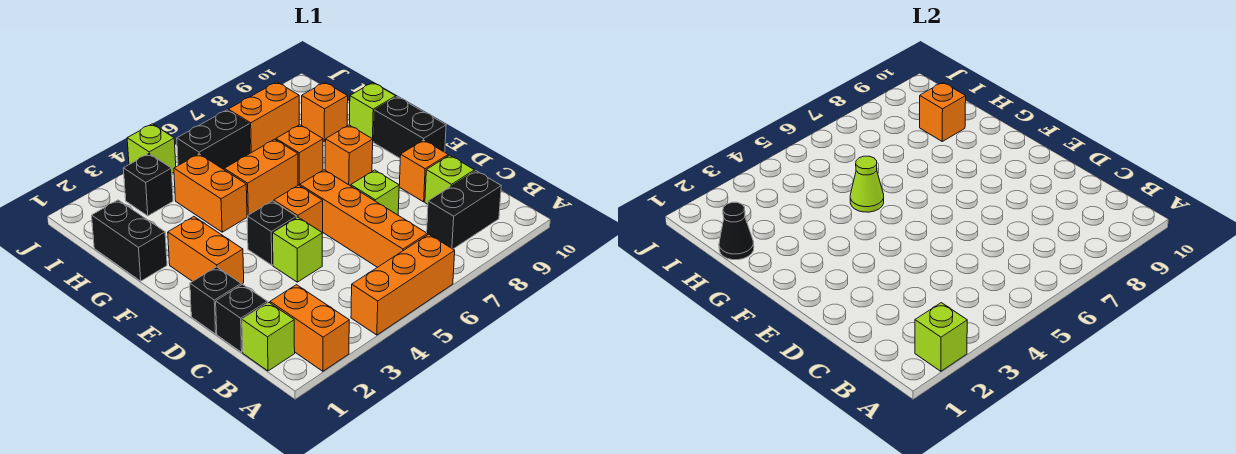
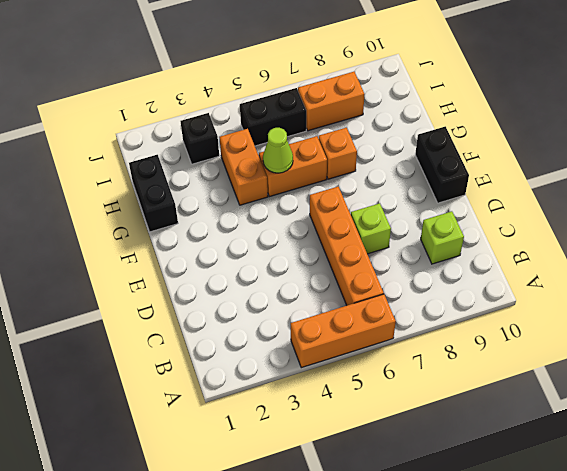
none -> orange brick A2:B2 level 1
none -> lime brick B1 level 1
none -> black brick B8:B9 level 1
none -> black brick C1 level 1

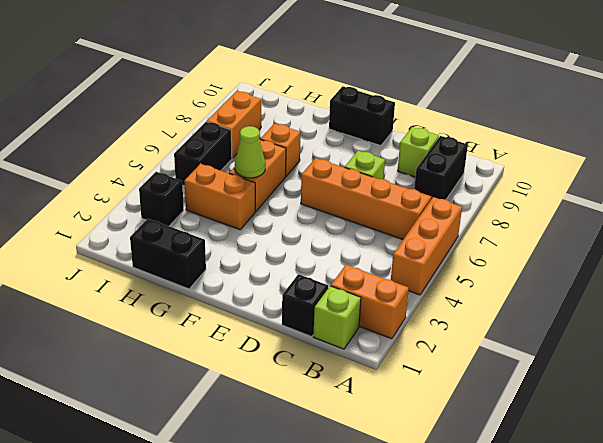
none -> black brick D1 level 1
none -> lime brick D4 level 1
none -> orange brick D9 level 1
none -> orange brick E2:F2 level 1

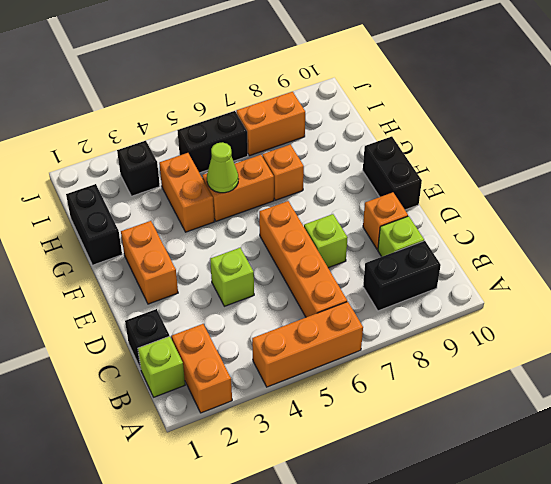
none -> black brick D1 level 1
none -> black brick E4 level 1
none -> orange brick E5 level 1
none -> orange brick F8 level 1

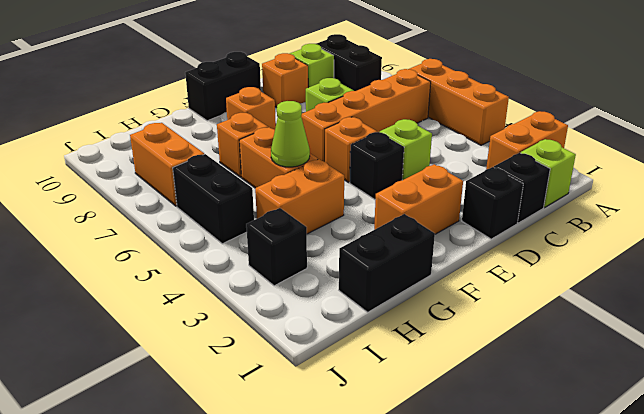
none -> lime brick G10 level 1
none -> orange brick H9 level 1
none -> lime brick J4 level 1
none -> lime brick A2 level 2

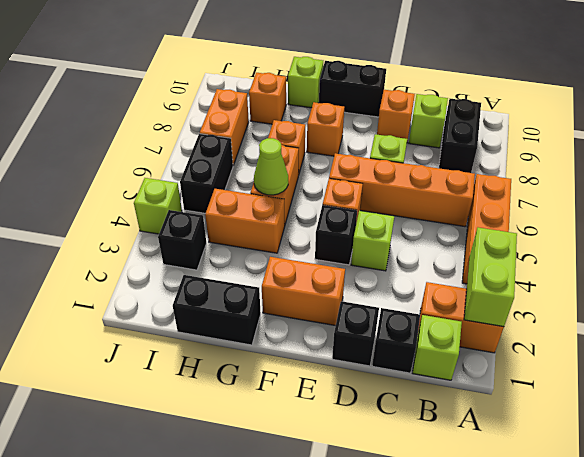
lime brick A2:A3 level 2 -> lime brick A2 level 2
none -> black cone H1 level 2
none -> orange brick H9 level 2

